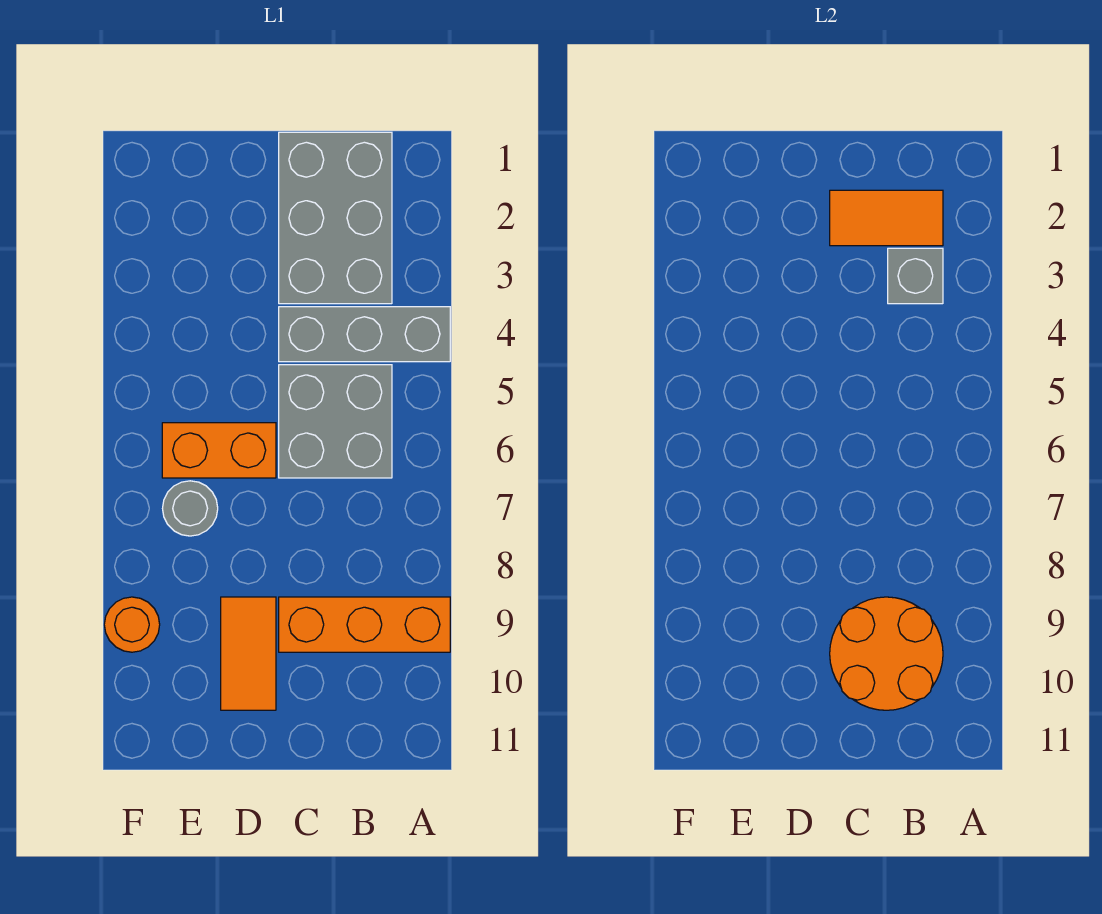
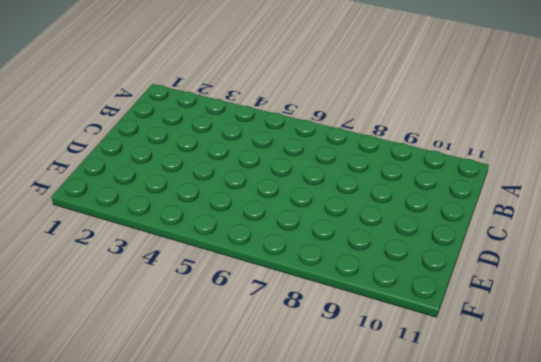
none -> grey brick A4:C4 level 1
none -> orange brick A9:C9 level 1

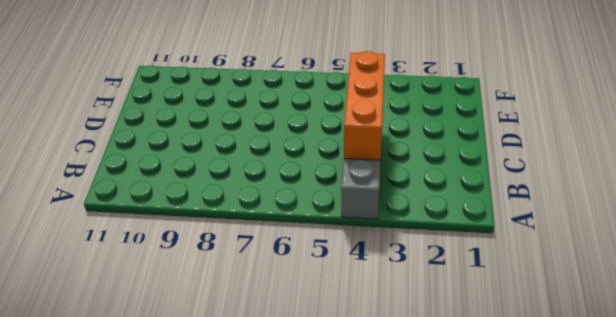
orange brick B4:D4 level 2 -> orange brick A9:C9 level 1
none -> grey brick B1:C3 level 1
none -> grey brick B5:C6 level 1

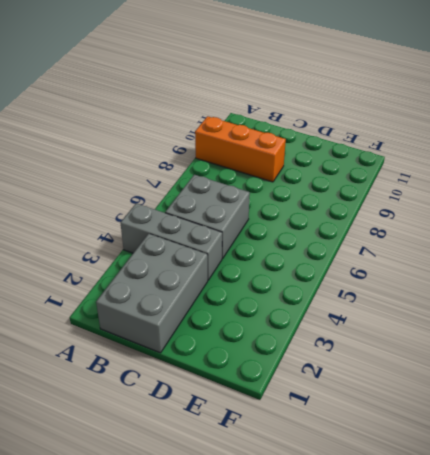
none -> orange brick D6:E6 level 1
none -> orange tile D9:D10 level 1

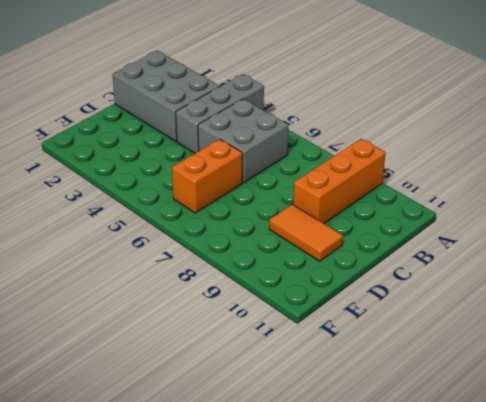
none -> grey round brick E7 level 1
none -> orange round brick F9 level 1

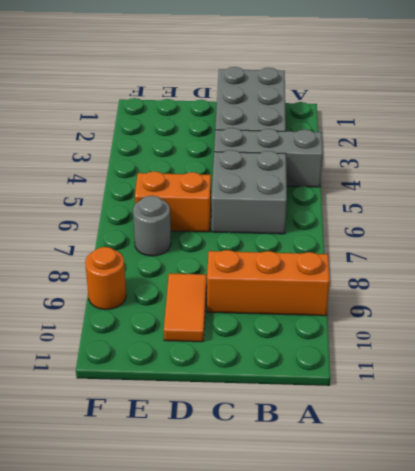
none -> orange tile B2:C2 level 2
none -> grey brick B3 level 2

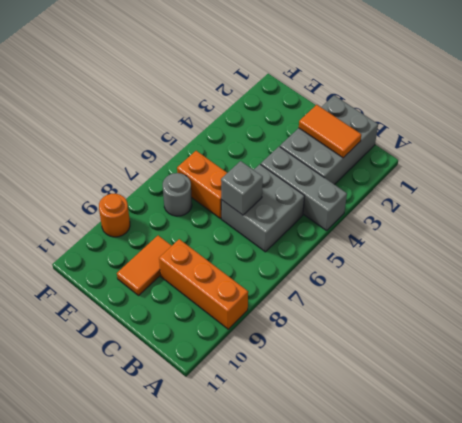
grey brick C6 level 2 -> grey brick B3 level 2
none -> orange round brick B9:C10 level 2

